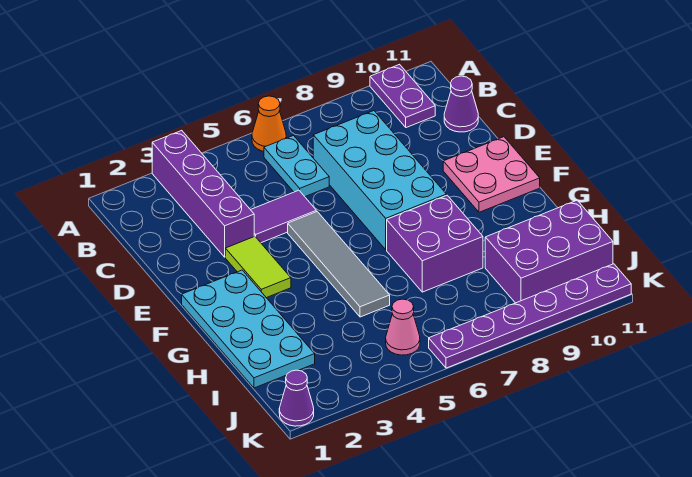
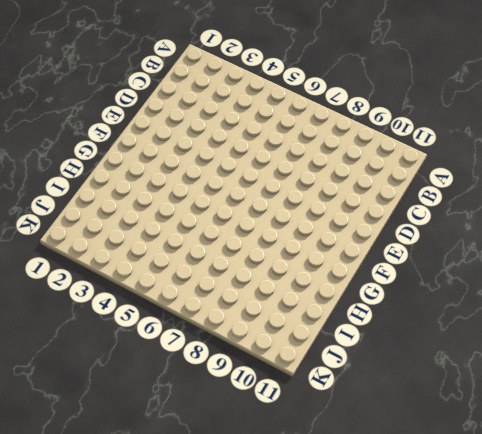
none -> purple brick A3:D3 level 1
none -> orange cone A6 level 1
none -> purple plate A10:B10 level 1

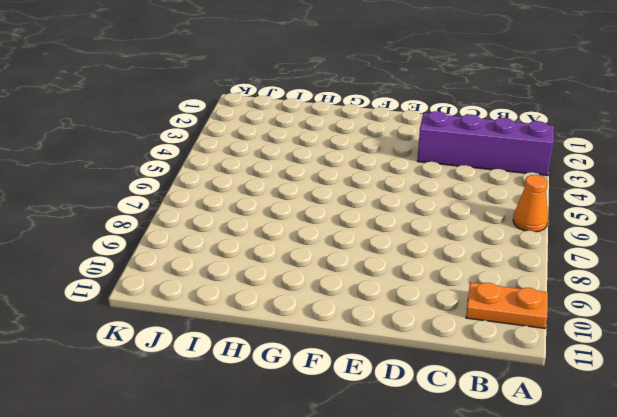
orange plate A10:B10 level 1 -> purple plate A10:B10 level 1
none -> cyan plate B6:C6 level 1
none -> cyan brick C7:F8 level 1
none -> purple cone C11 level 1

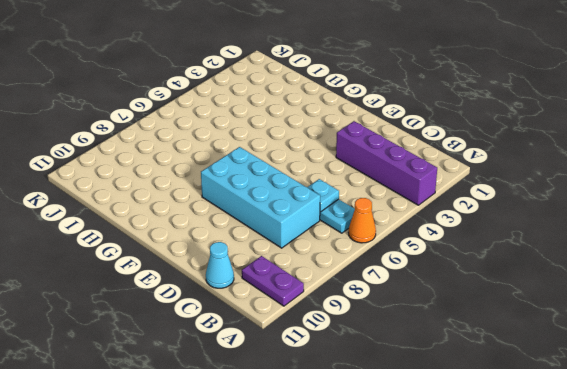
cyan plate C6 level 2 -> none
cyan cone C11 level 1 -> purple cone C11 level 1
none -> purple tile D4:D5 level 1
none -> lime tile E3:F3 level 1
none -> grey tile E5:H5 level 1

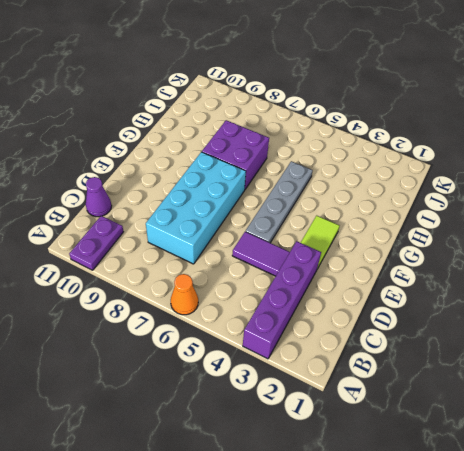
grey plate E5:H5 level 1 -> grey tile E5:H5 level 1
none -> cyan plate B6:C6 level 1
none -> pink plate E10:F11 level 1
none -> cyan plate F1:I2 level 1

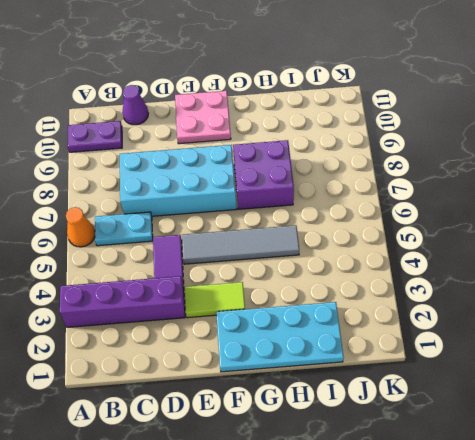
none -> purple brick I9:J11 level 1
none -> pink cone J5 level 1
none -> purple cone K1 level 1

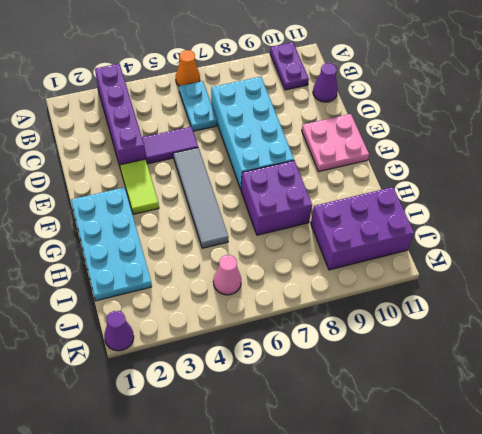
none -> purple plate K6:K11 level 1

